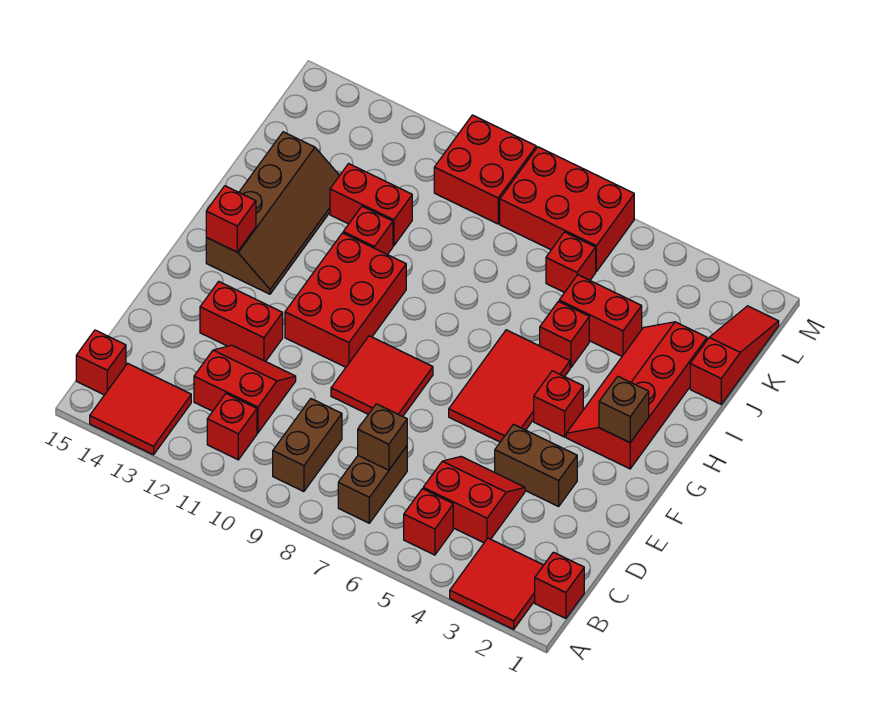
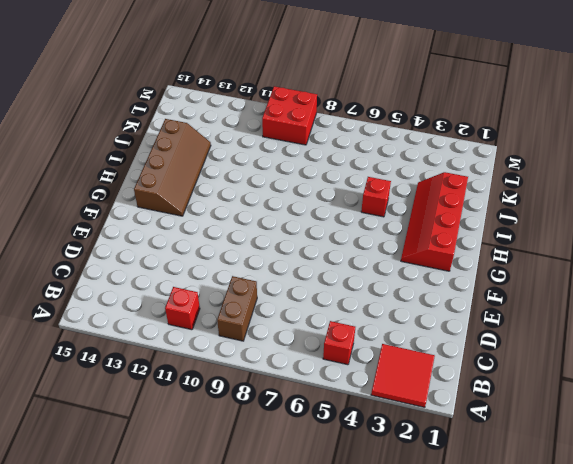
none -> red tile A13:B14 level 1
none -> red brick B1 level 1
none -> brown brick B7:C7 level 1

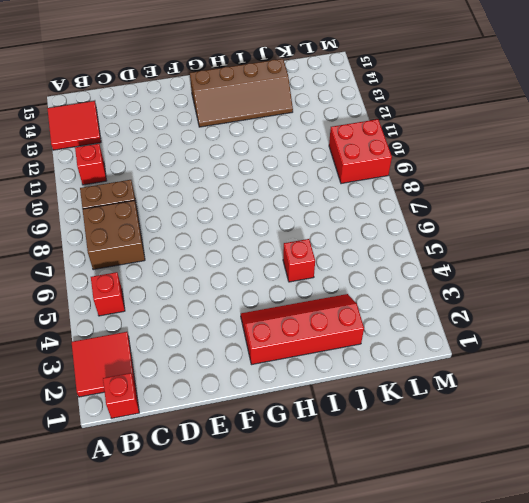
brown brick B7:C8 level 1 -> brown brick B7:C7 level 1
none -> red brick B15 level 1
none -> red slope C4:D5 level 1 top C
none -> red slope C11:D12 level 1 top C

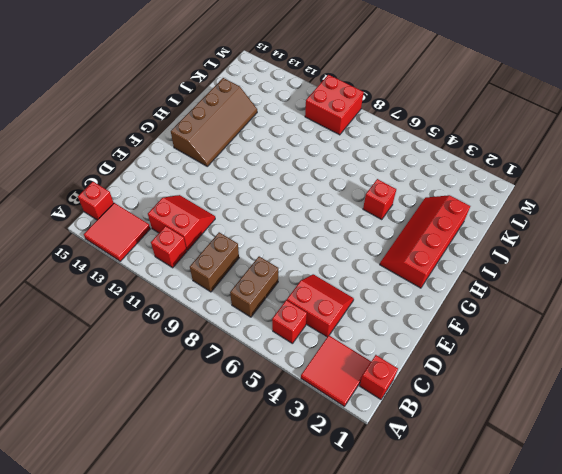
none -> brown brick E3:E4 level 1
none -> red tile E8:F9 level 1
none -> red brick E12:E13 level 1

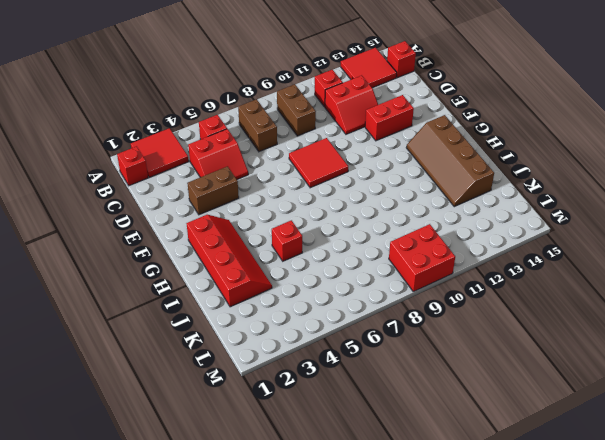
none -> red tile F5:H6 level 1
none -> red brick F10:H11 level 1
none -> red brick G4 level 1

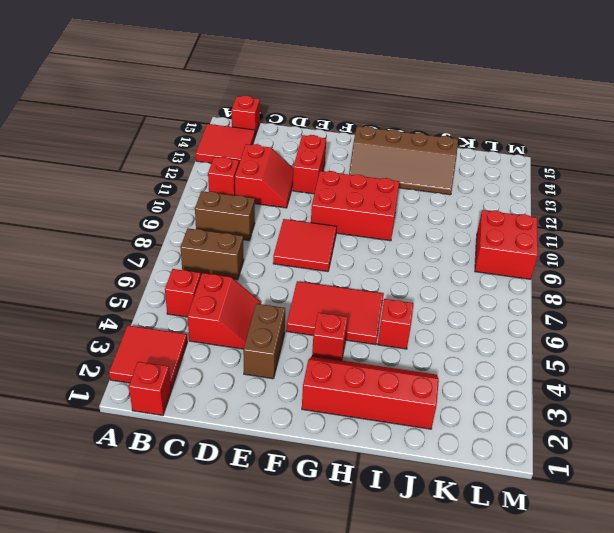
none -> red brick I11 level 1
none -> red slope J1:L1 level 1 top J
none -> red brick J4:J5 level 1

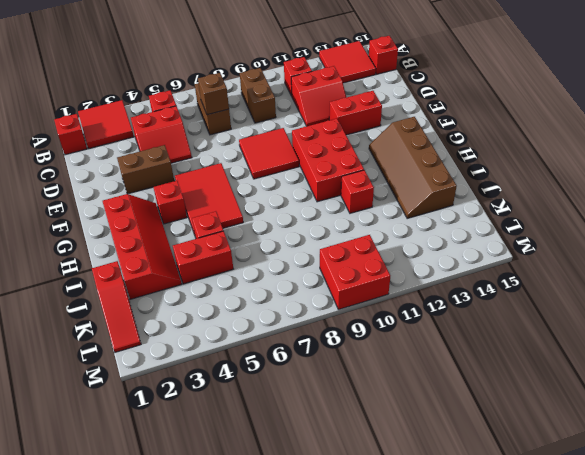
none -> red brick J11:J12 level 1
none -> red brick K6 level 1
none -> red brick L6:M8 level 1

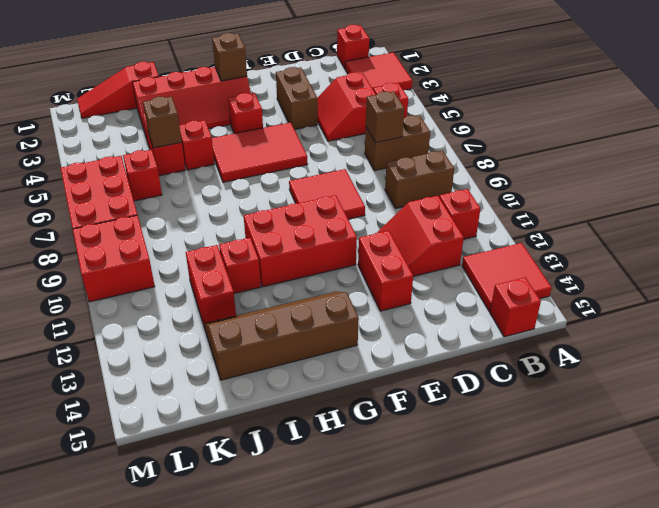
brown brick J5 level 2 -> none
none -> red brick G14 level 2

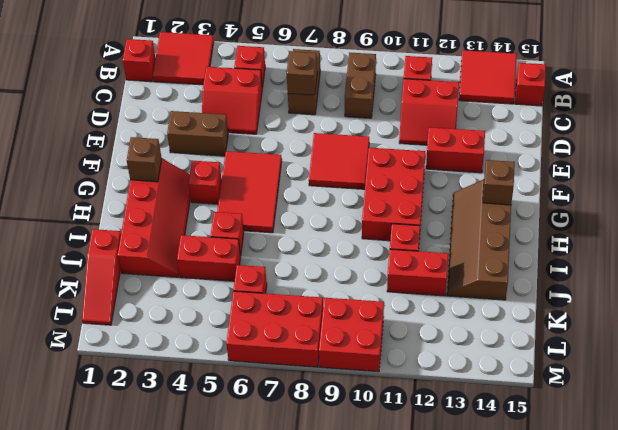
brown brick G14 level 2 -> red brick G14 level 2

